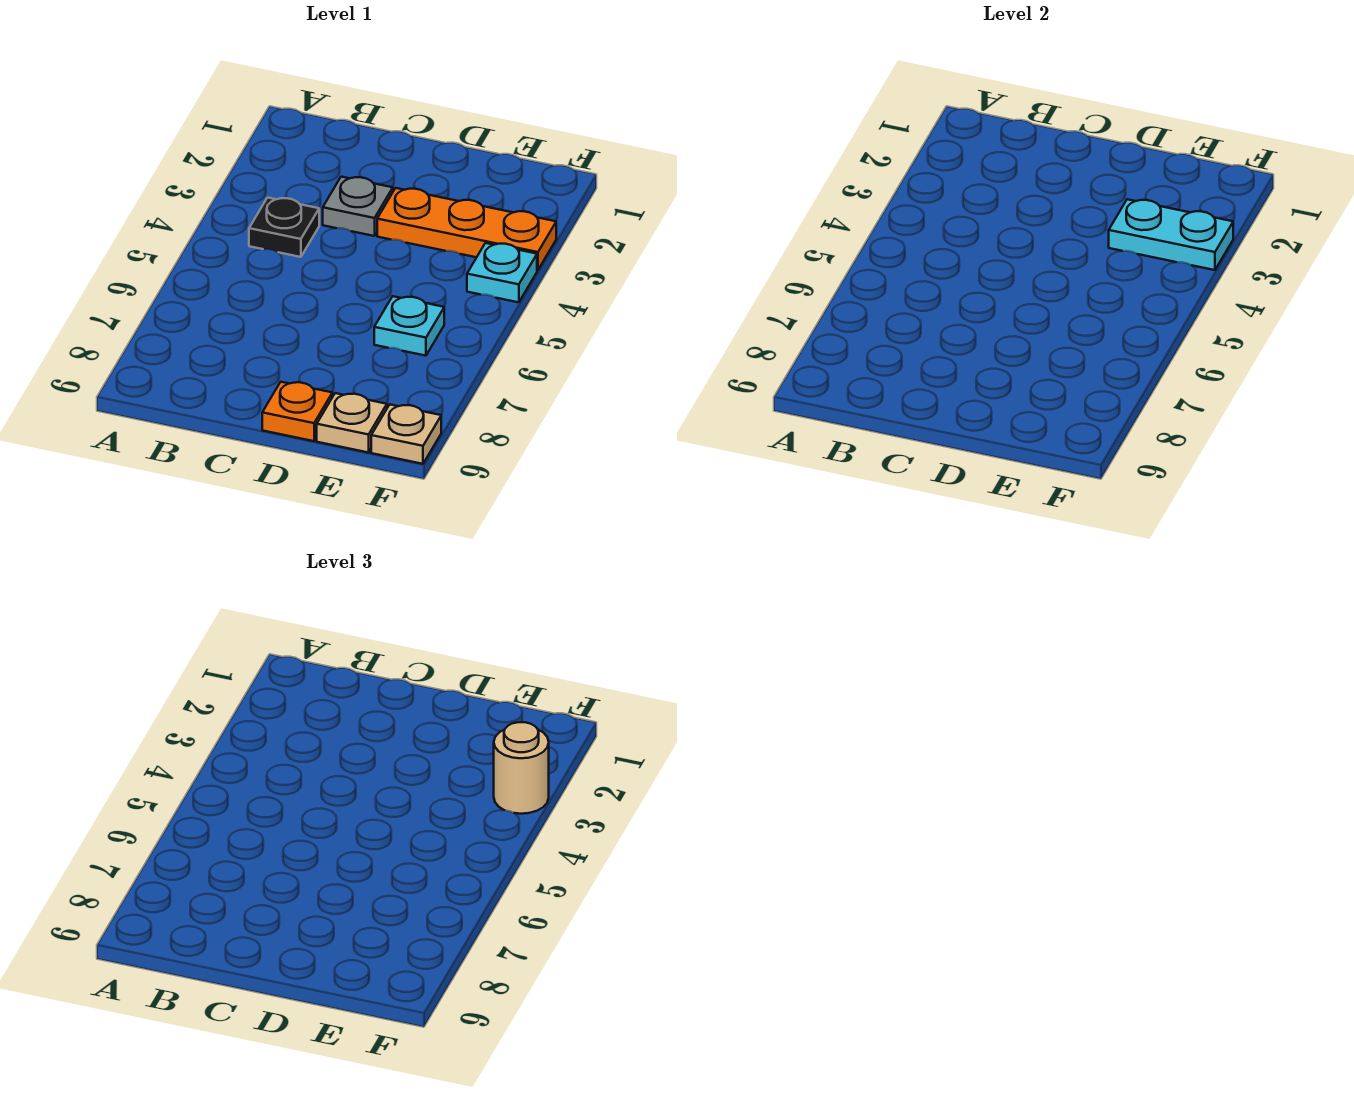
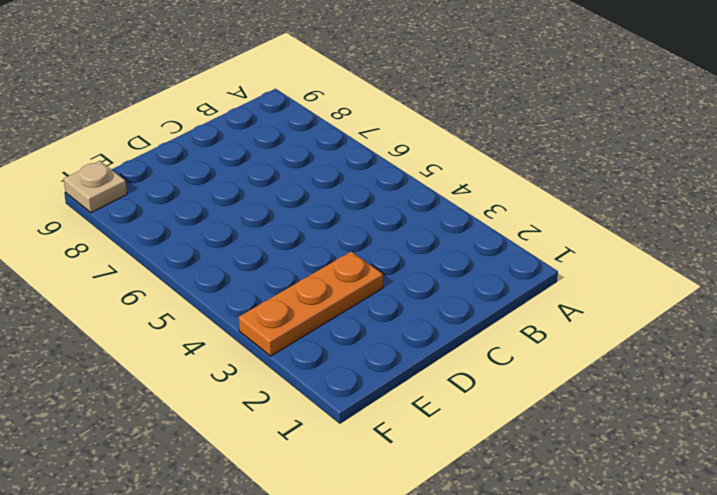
none -> black plate B4 level 1
none -> grey plate C3 level 1

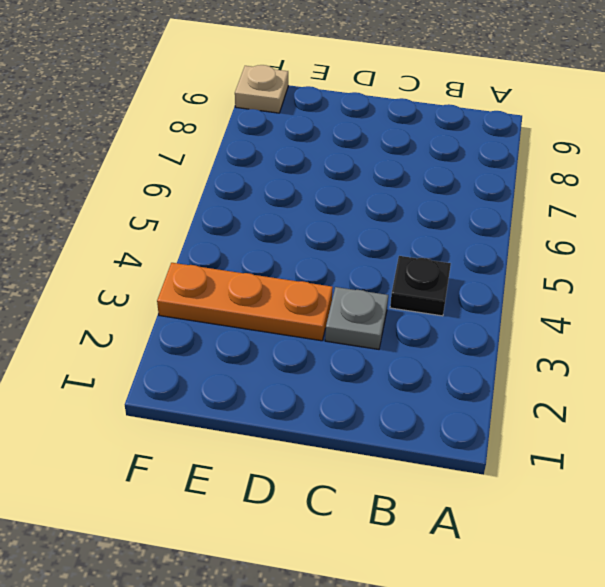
none -> orange plate D9 level 1
none -> cyan plate E6 level 1

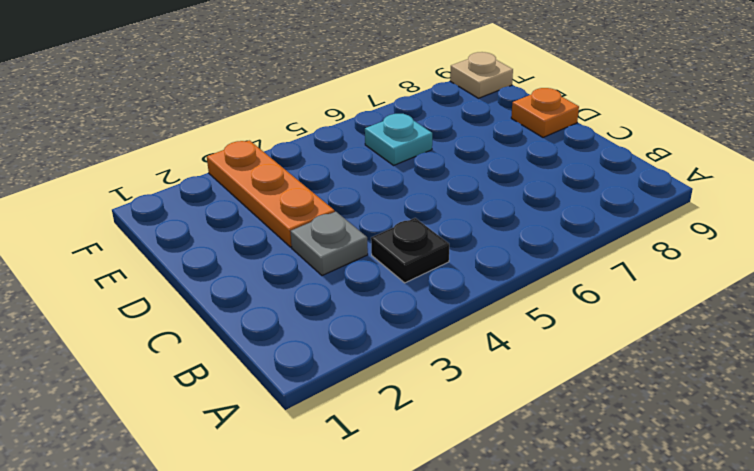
none -> tan plate E9 level 1
none -> cyan plate F4 level 1

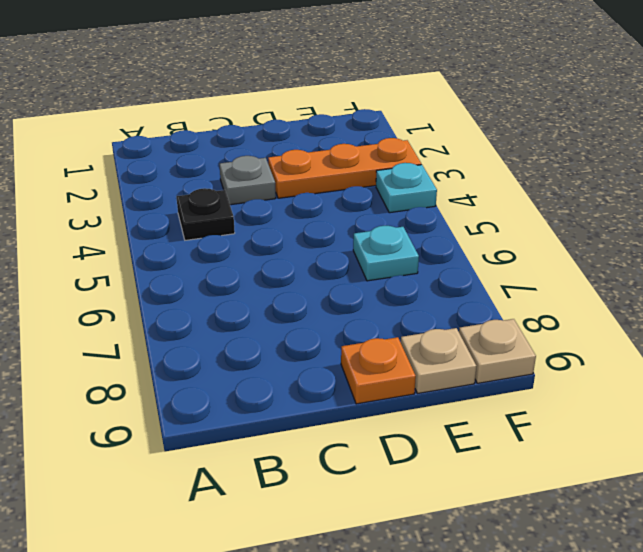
none -> cyan plate E3:F3 level 2
none -> tan round brick F3 level 3

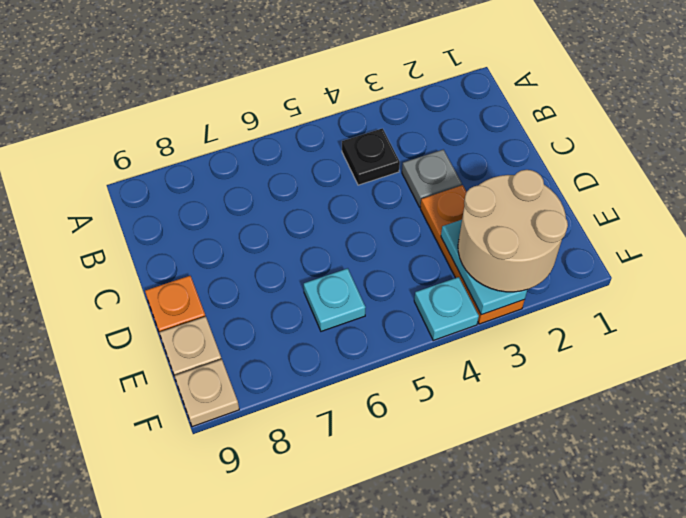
tan round brick E2:F3 level 3 -> tan round brick F3 level 3

